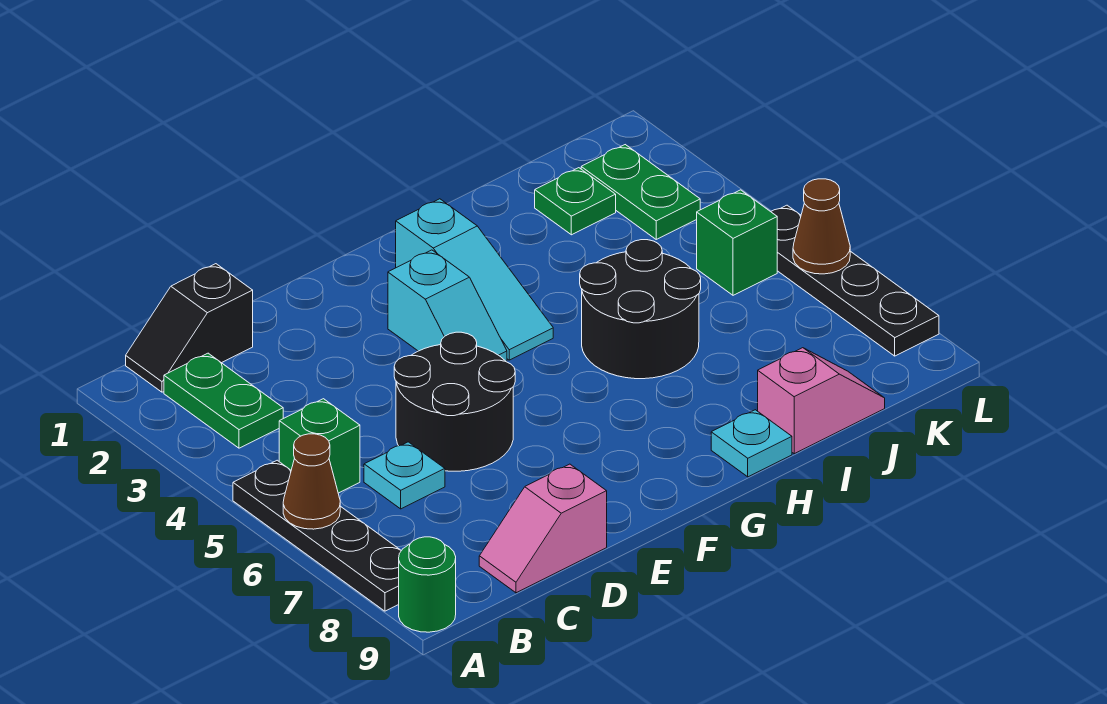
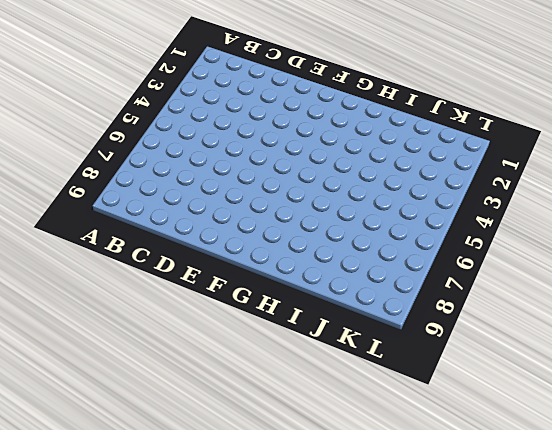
none -> black plate A5:A8 level 1
none -> green round brick A9 level 1
none -> black slope B1:C1 level 1 top C

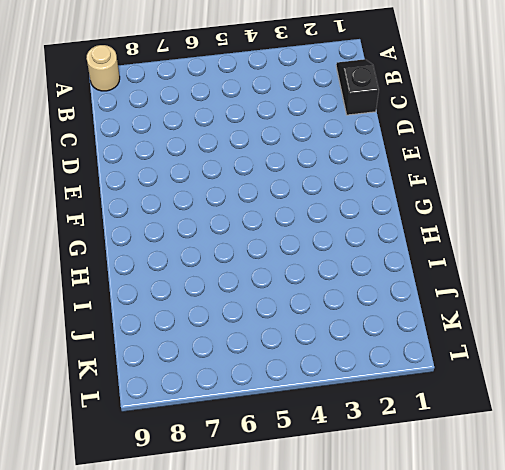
tan round brick A9 level 1 -> green round brick A9 level 1
none -> black plate A5:A8 level 1
none -> green plate B2:B3 level 1
none -> green brick B5 level 1

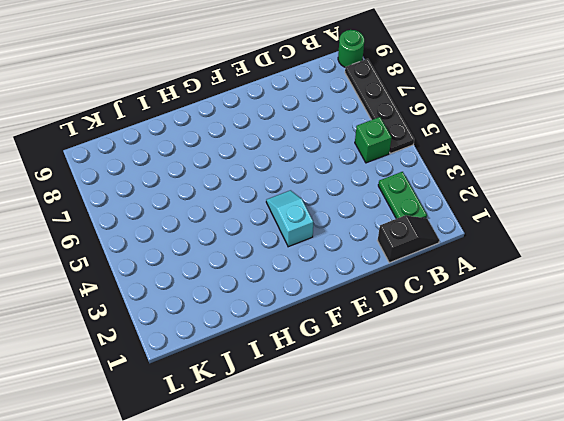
none -> cyan plate C6 level 1
none -> pink slope C9:D9 level 1 top D
none -> black round brick D5:E6 level 1

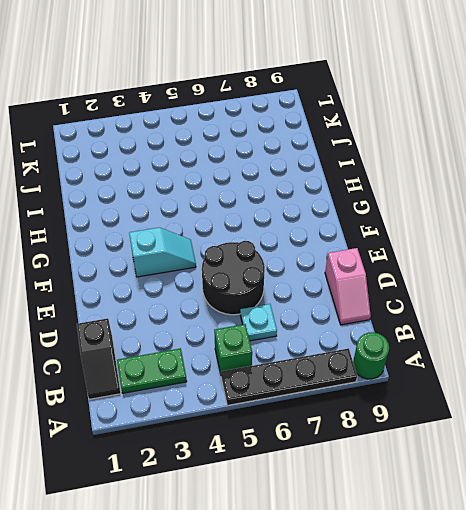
none -> cyan slope G2:G4 level 1 top 2
none -> black round brick H5:I6 level 1
none -> cyan plate H9 level 1

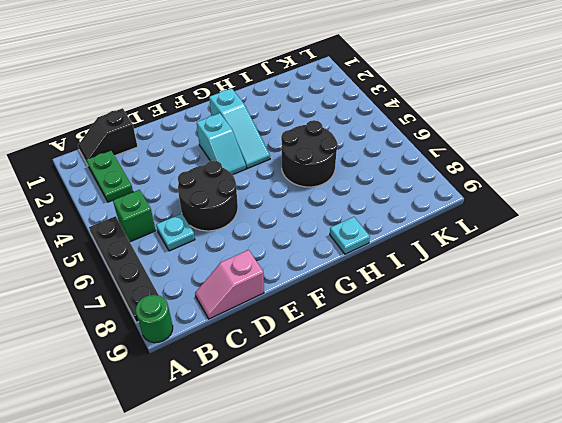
none -> pink slope I9:J9 level 1 top I
none -> green plate J2 level 1
none -> green plate K2:K3 level 1

